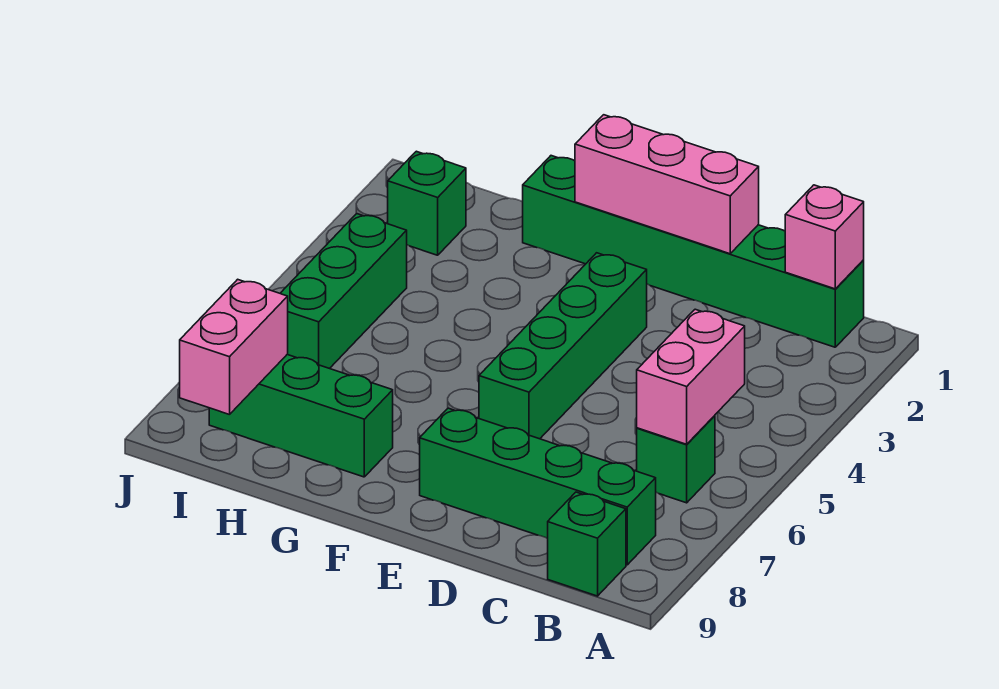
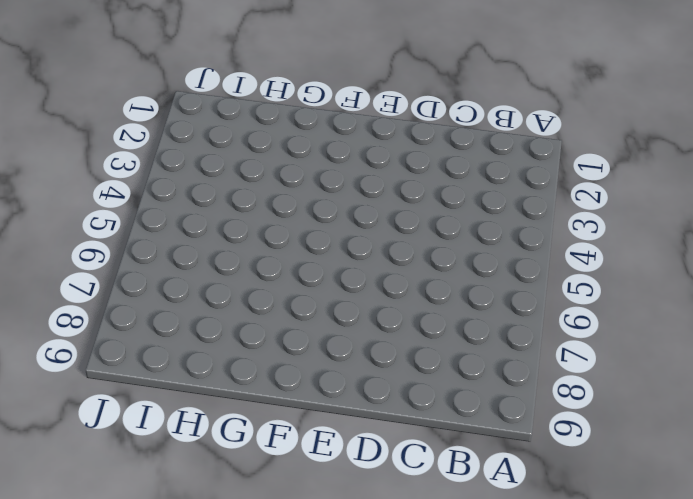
none -> green brick B1:G1 level 1
none -> green brick B6 level 1
none -> green brick B8:E8 level 1

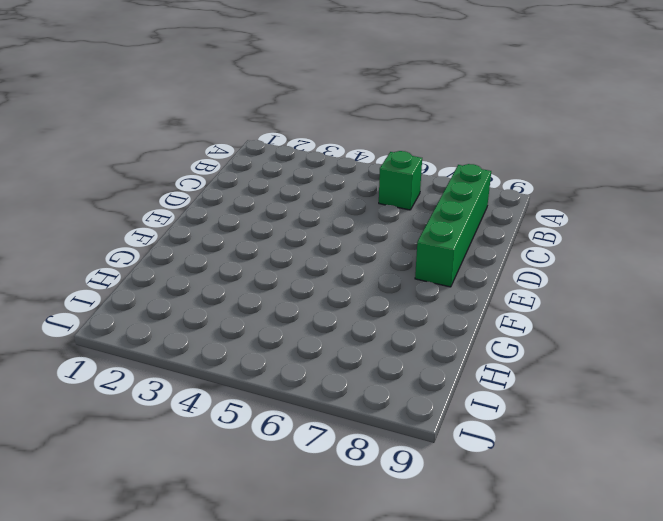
none -> green brick B1:G1 level 1
none -> green brick B9 level 1
none -> green brick E3:E6 level 1

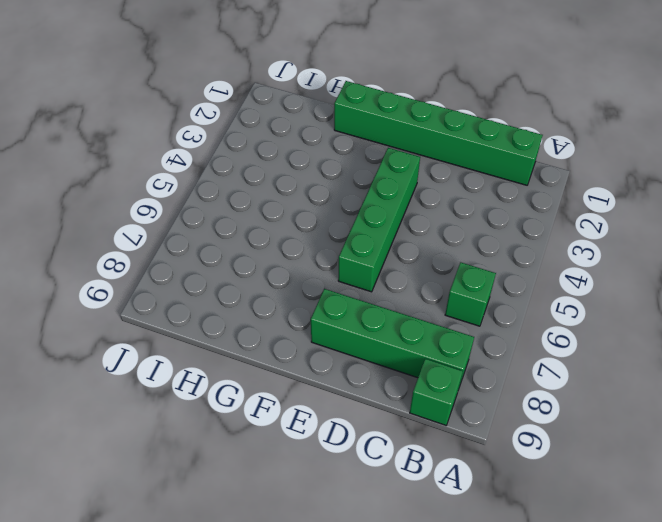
none -> green brick G8:I8 level 1
none -> green brick I2 level 1
none -> green brick I4:I6 level 1

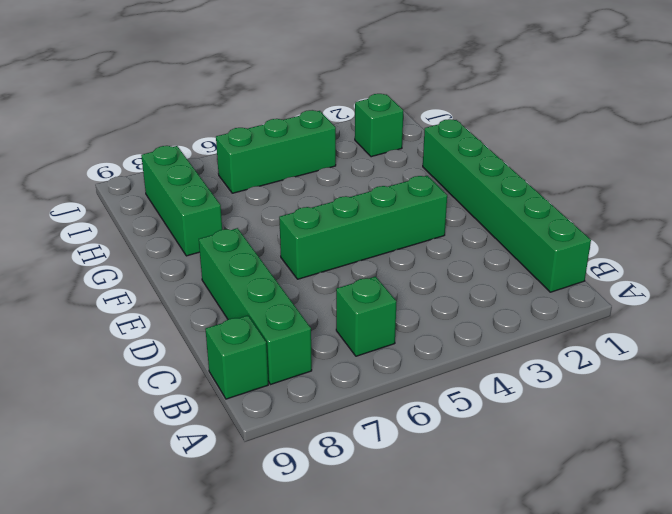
none -> pink brick B1 level 2
none -> pink brick B5:B6 level 2
none -> pink brick D1:F1 level 2

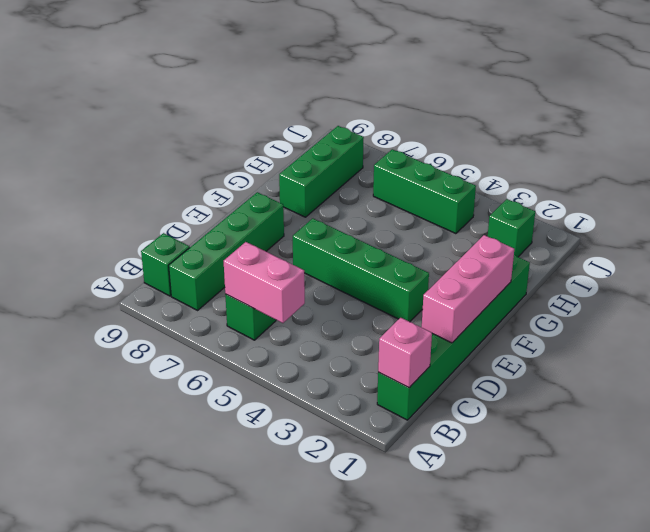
none -> pink brick I8:I9 level 2

